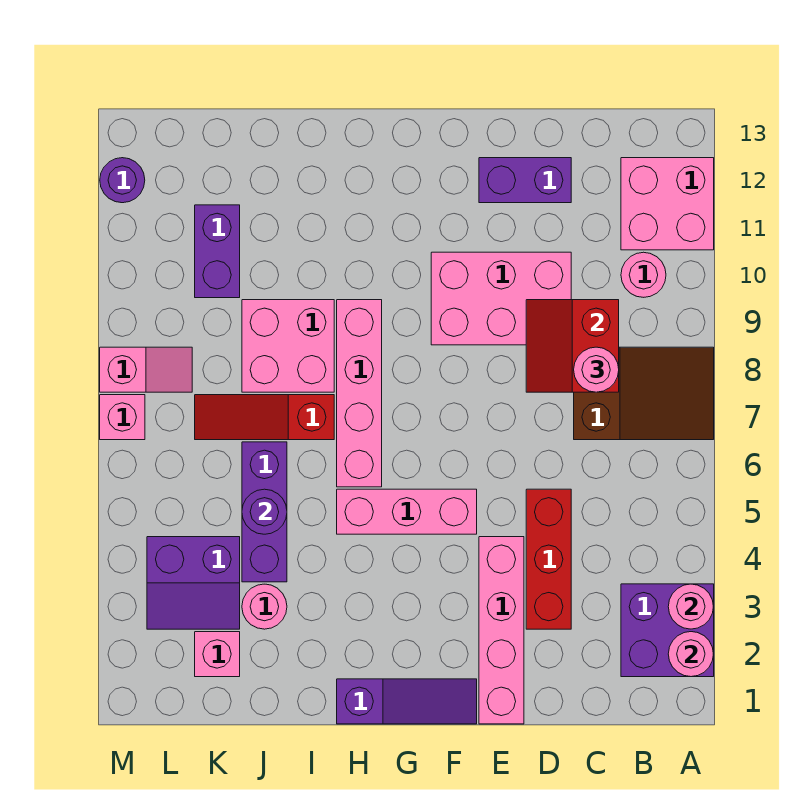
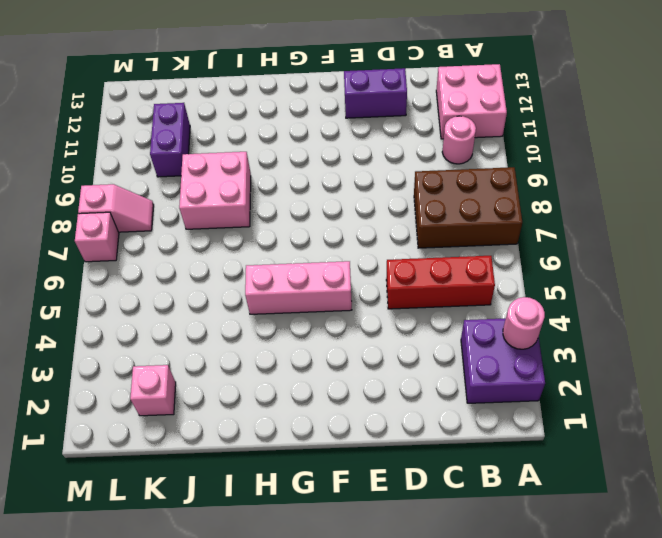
brown brick A7:C8 level 1 -> brown slope A7:C8 level 1 top C
red brick B5:D5 level 1 -> red brick D3:D5 level 1
none -> pink brick D9:F10 level 1
none -> pink brick E1:E4 level 1
none -> purple slope F1:H1 level 1 top H

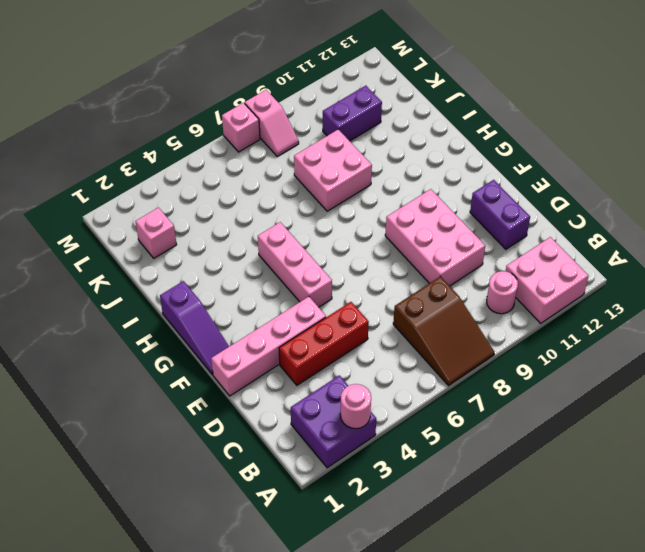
none -> pink brick H6:H9 level 1
none -> red slope I7:K7 level 1 top I
none -> pink round brick J3 level 1

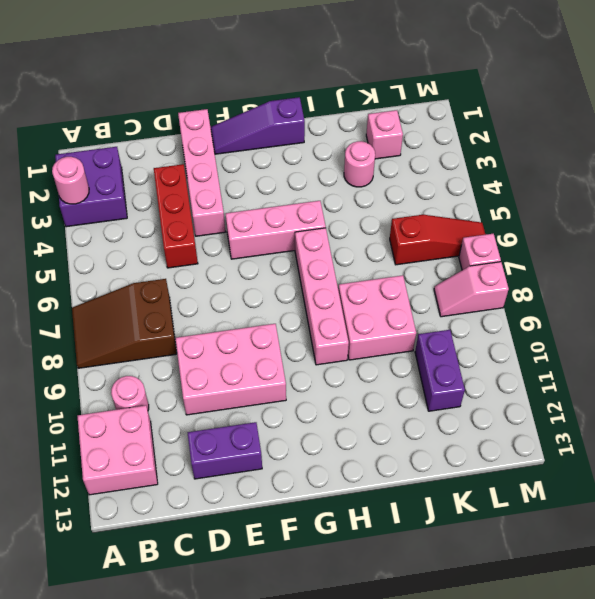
red slope K6:M6 level 1 top K -> red slope I7:K7 level 1 top I
none -> purple brick J4:J6 level 1
none -> purple slope K3:L4 level 1 top 4
none -> purple round brick M12 level 1

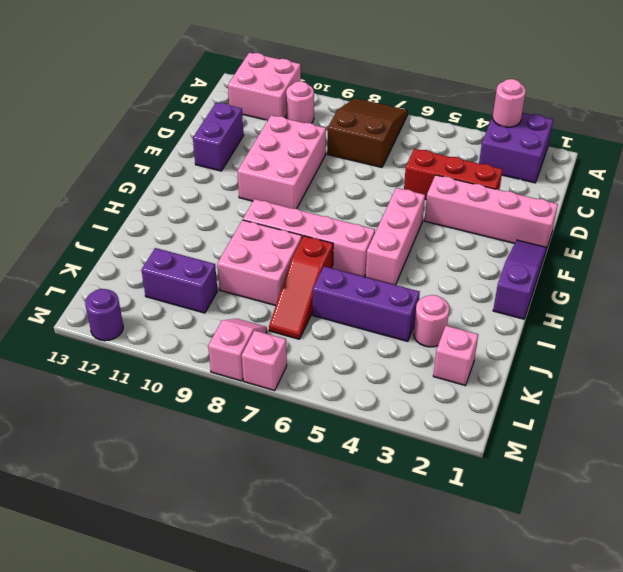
none -> purple slope K3:L4 level 1 top 4
none -> pink round brick A2 level 2
none -> red slope C8:D9 level 2 top C

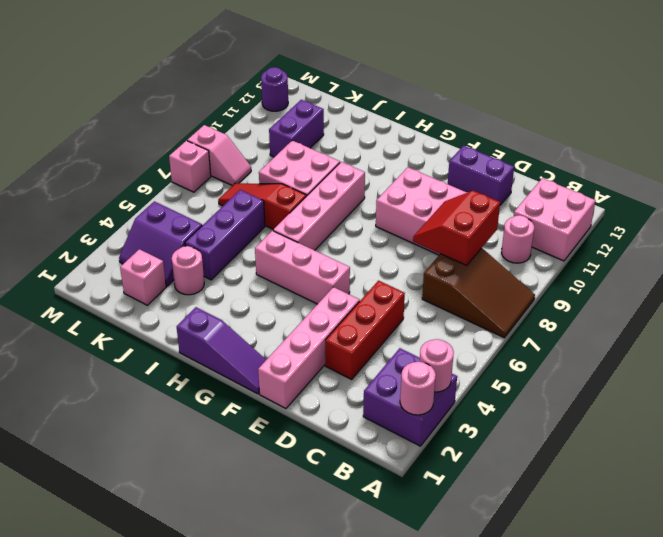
none -> purple round brick J5 level 2
none -> pink round brick C8 level 3

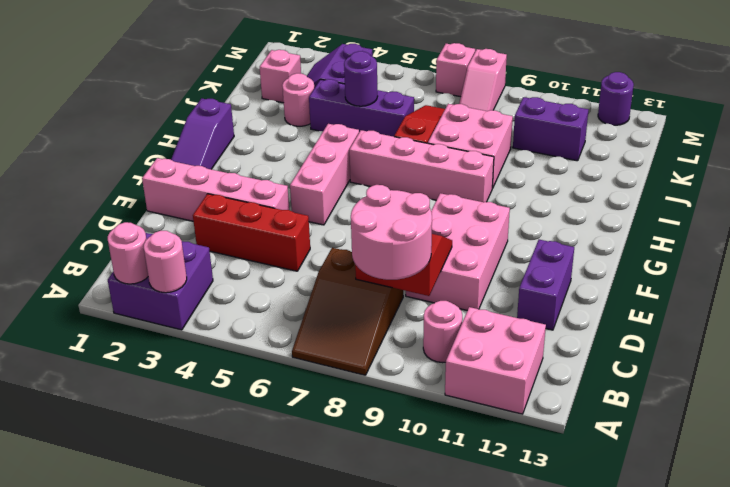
pink round brick B8:C9 level 3 -> pink round brick C8 level 3

